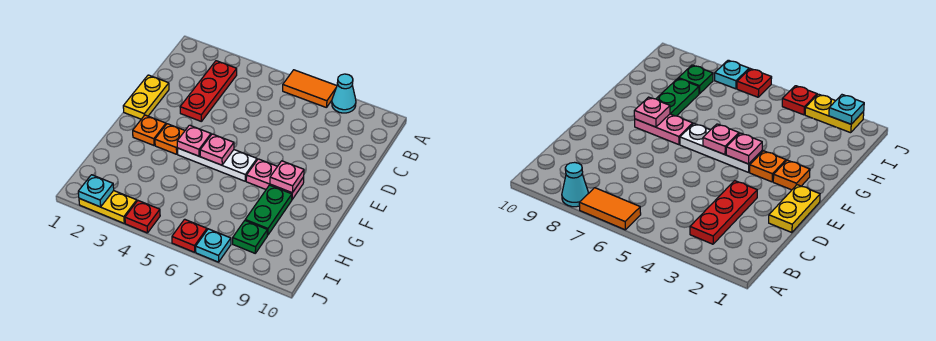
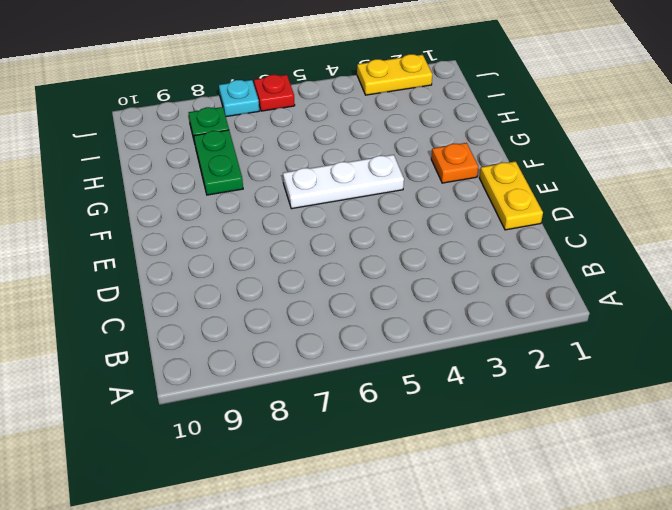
none -> orange tile A6:A7 level 1
none -> cyan cone A8 level 1
none -> red plate B3:D3 level 1

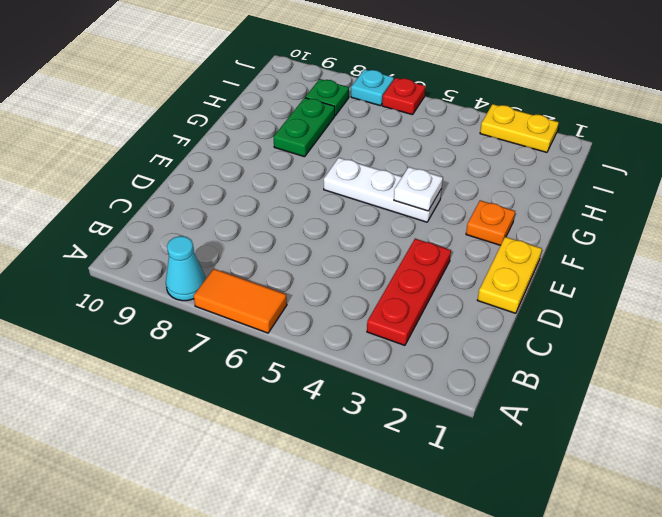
white plate F4 level 2 -> pink plate F4 level 2
none -> orange plate F3 level 1
none -> pink plate F7:F8 level 1
none -> red plate J4 level 1

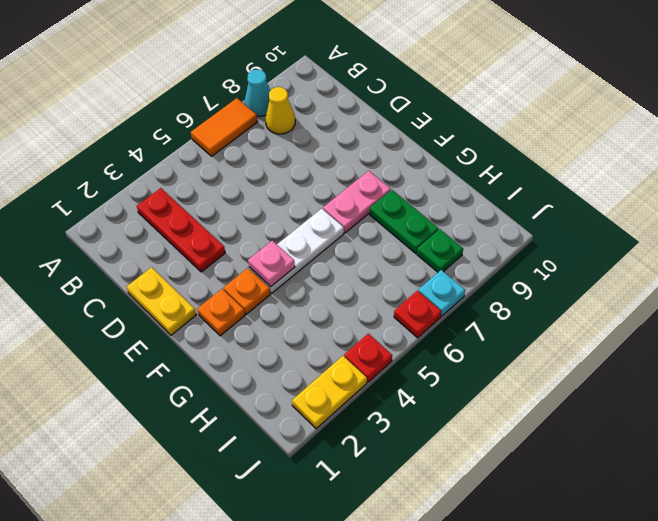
yellow cone B8 level 1 -> none
none -> pink plate F5 level 2
none -> pink plate F8 level 2
none -> cyan plate J2 level 2

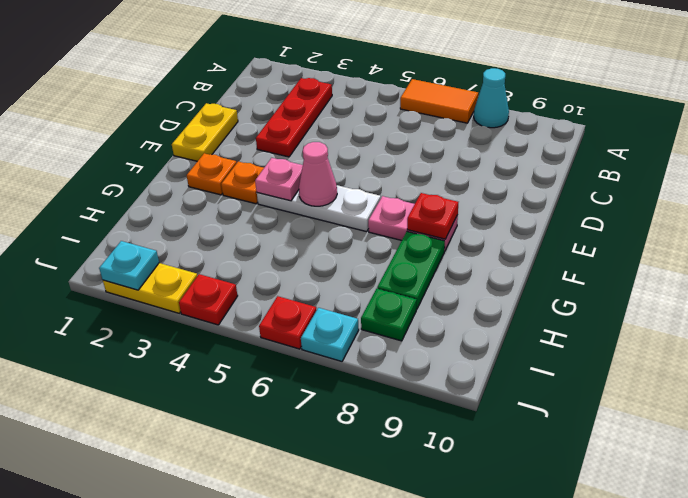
pink cone F5 level 2 -> pink plate F5 level 2
red plate F8 level 2 -> pink plate F8 level 2

